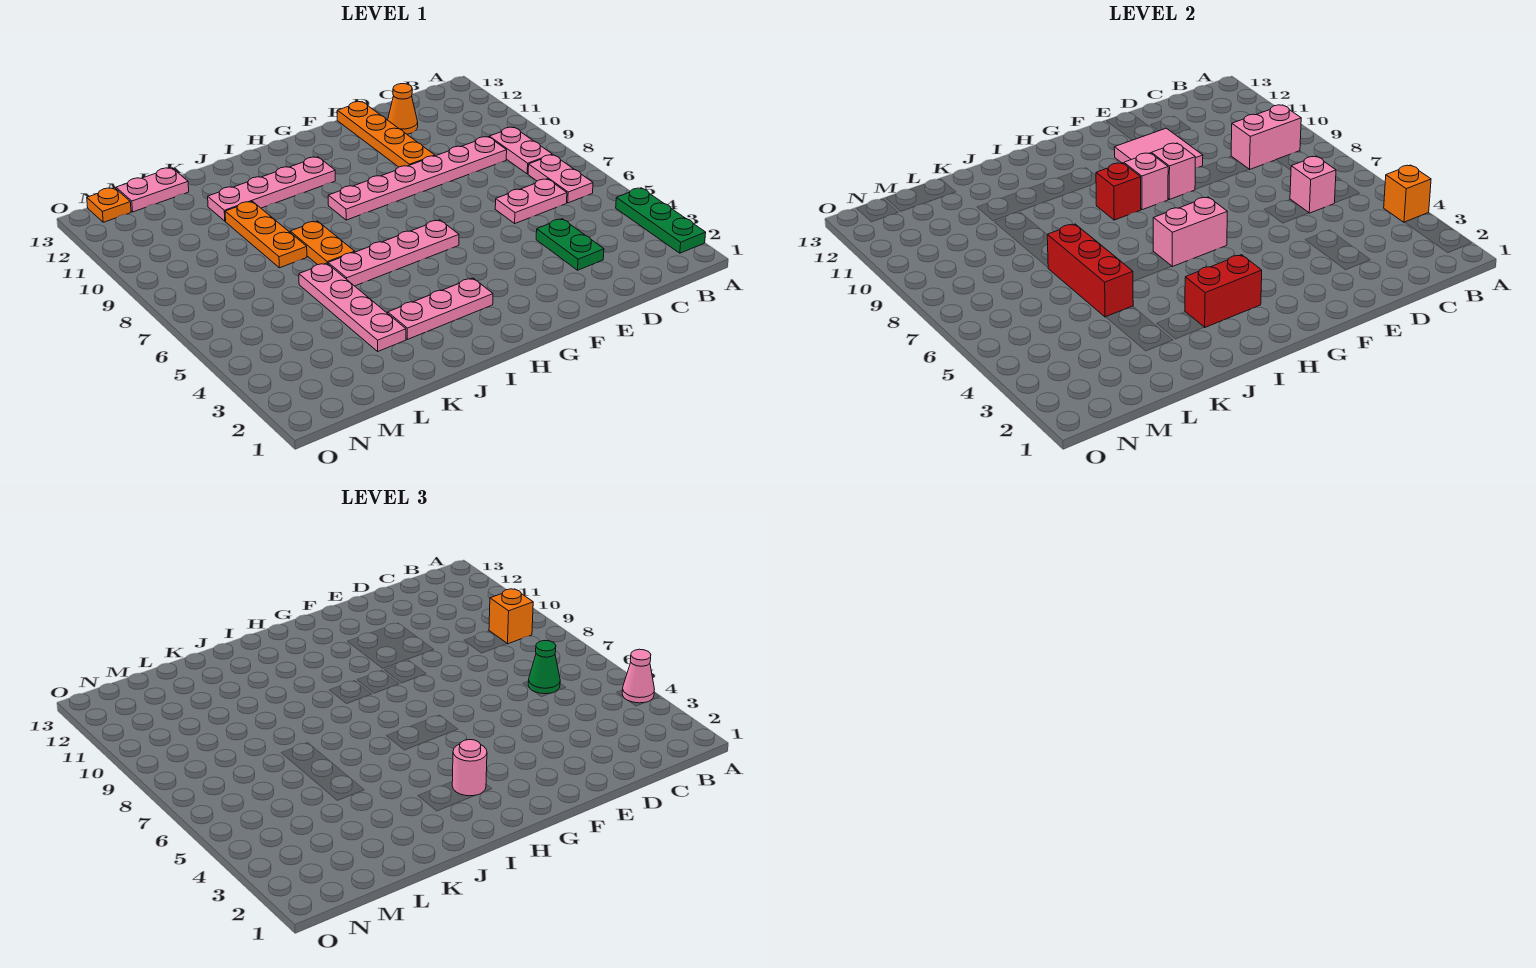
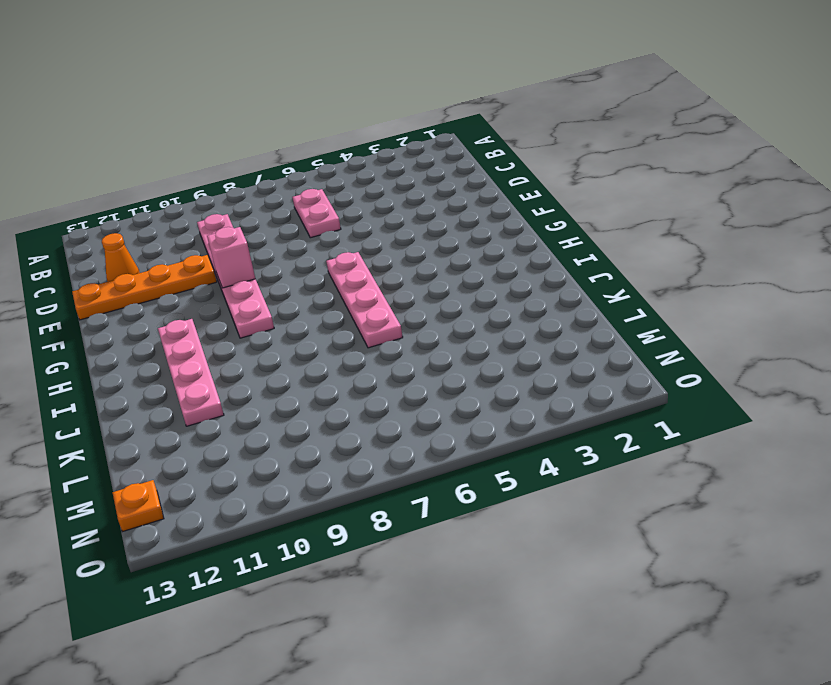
none -> green plate A2:A4 level 1
none -> pink plate B6:B7 level 1
none -> pink plate B8:B9 level 1
none -> green plate D3:D4 level 1

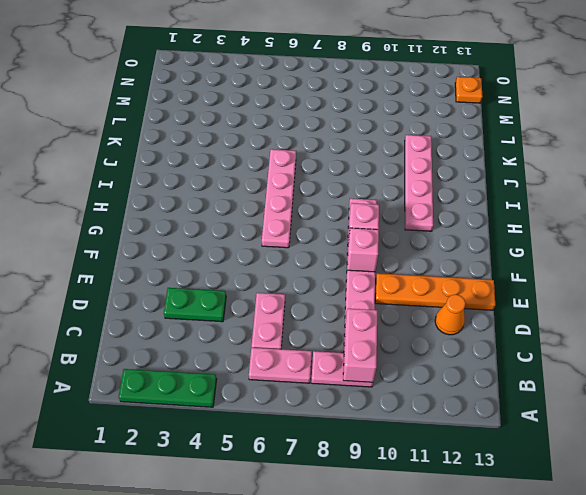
none -> pink plate H3:J3 level 1
none -> orange plate J7:J8 level 1
none -> pink plate K3:K6 level 1
none -> orange plate K8:K10 level 1

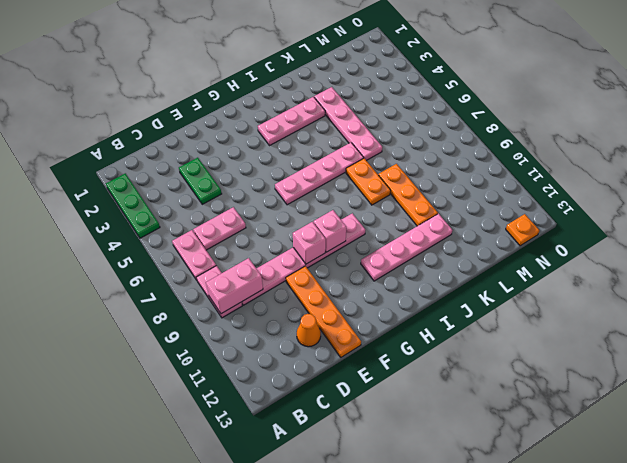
none -> pink plate L13:M13 level 1
none -> orange brick A4 level 2
none -> pink brick C6 level 2
none -> pink tile E10:F11 level 2

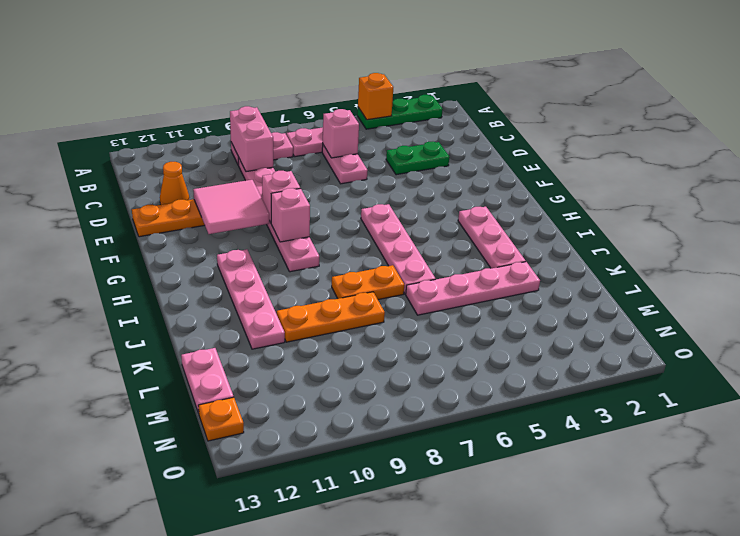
none -> pink brick G6:H6 level 2
none -> red brick H3:I3 level 2
none -> red brick H9 level 2
none -> red brick K5:K7 level 2

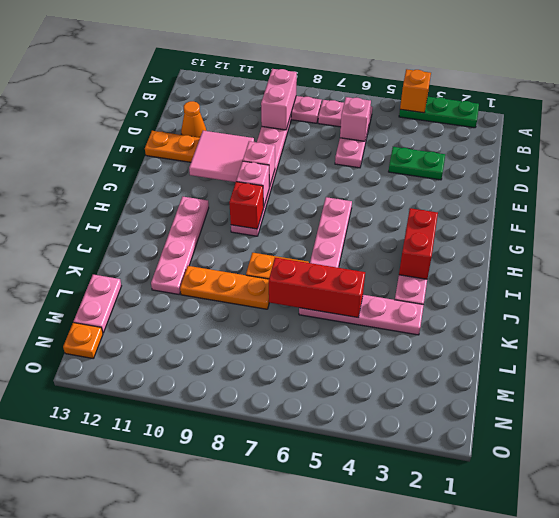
none -> pink brick G6:H6 level 2
none -> pink cone A4 level 3
none -> orange brick B9 level 3
none -> green cone C6 level 3

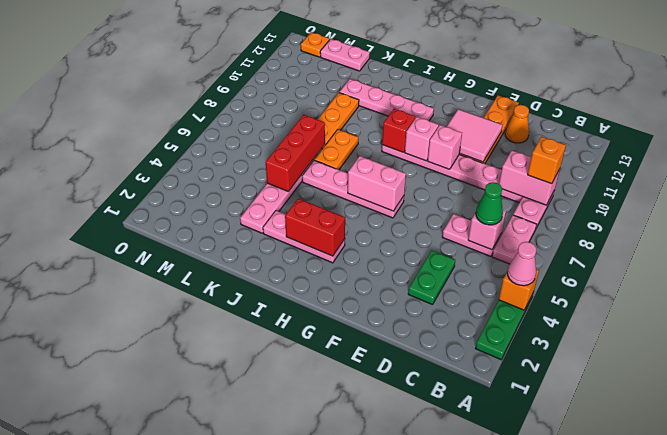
none -> pink round brick H3 level 3

